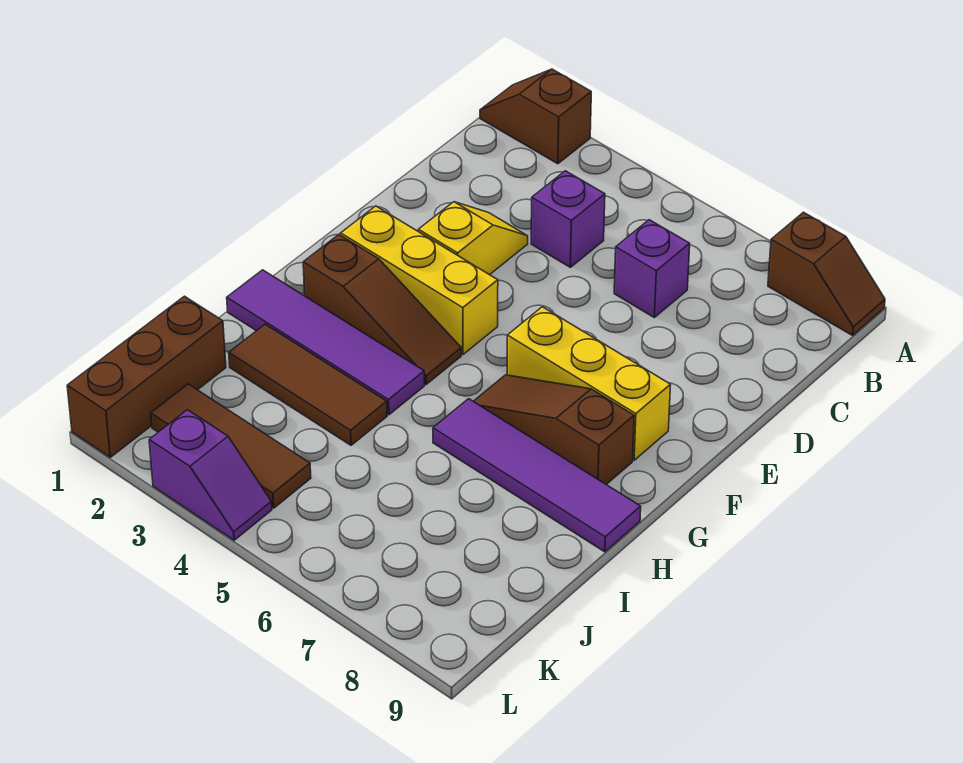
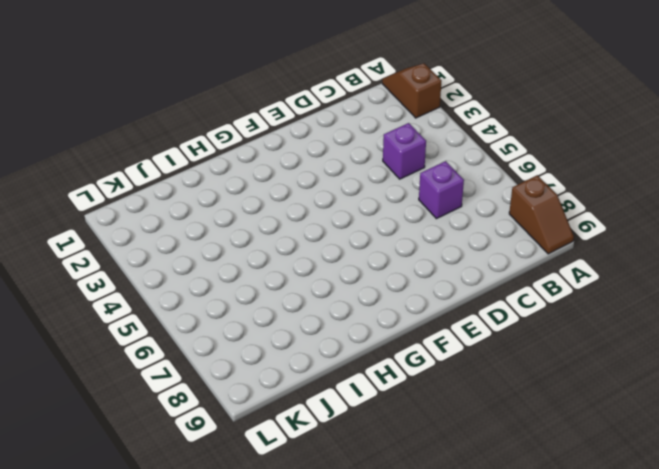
none -> yellow slope D3:E3 level 1 top E
none -> yellow brick F2:F4 level 1
none -> yellow brick F6:F8 level 1

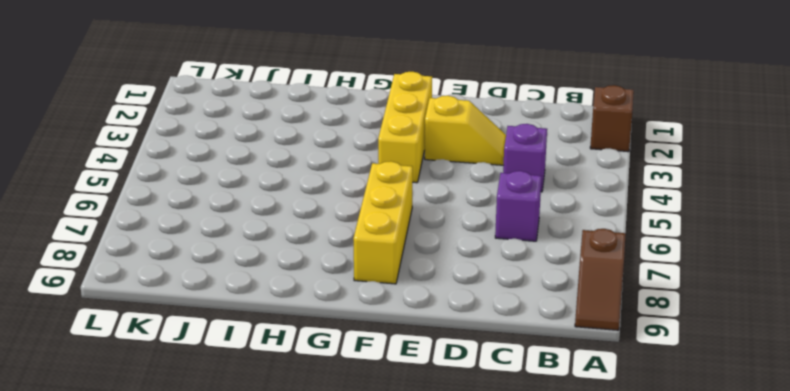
none -> brown slope G2:G4 level 1 top 2
none -> brown slope G6:G8 level 1 top 8
none -> purple tile H1:H4 level 1

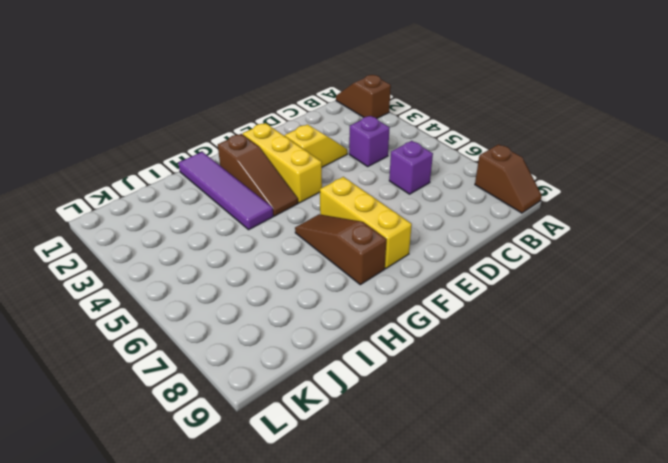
none -> purple tile H6:H9 level 1
none -> brown tile I2:I4 level 1
none -> brown brick J1:L1 level 1

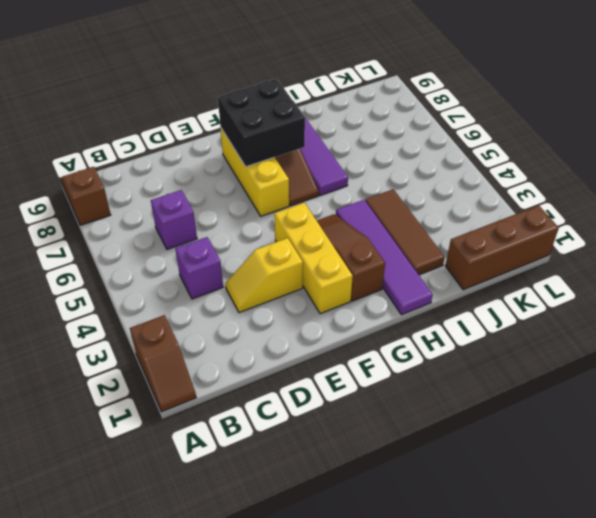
black brick F7:G8 level 2 -> none
none -> brown tile K2:K4 level 1
none -> purple slope L3:L4 level 1 top 3

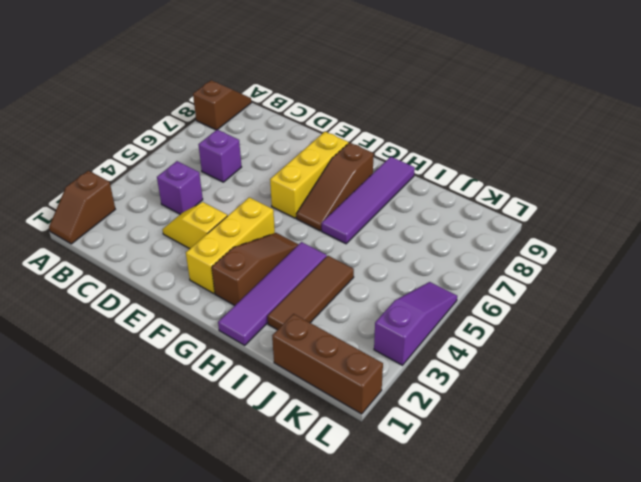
purple slope L3:L5 level 1 top 3 -> purple slope L3:L4 level 1 top 3
none -> brown tile K2:K4 level 1

